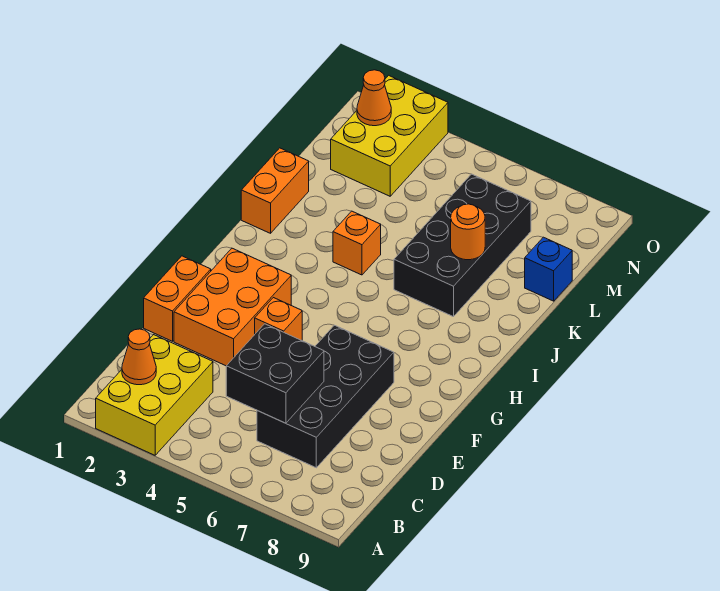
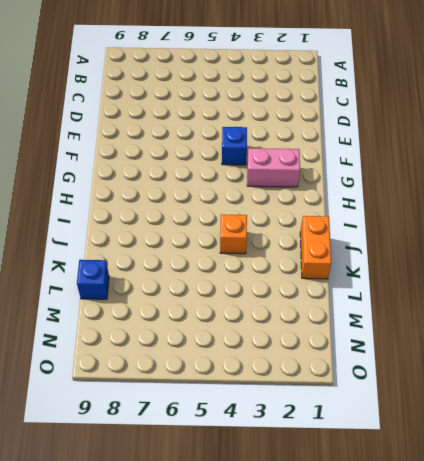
blue brick F4 level 1 -> orange brick F4 level 1
pink brick G2:G3 level 1 -> orange brick E2:G3 level 1
none -> yellow brick A2:C3 level 1
none -> black brick C6:F7 level 1
none -> orange brick E1:F1 level 1

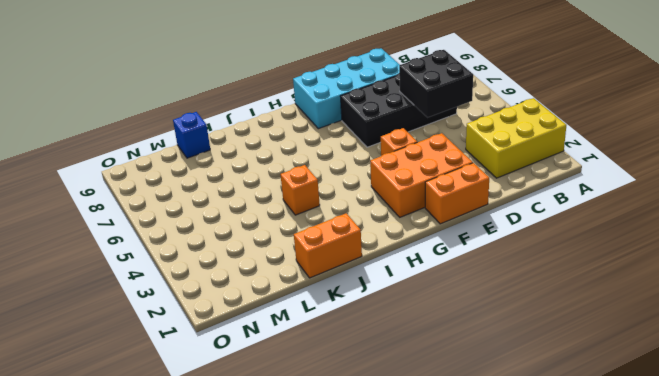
cyan brick D8:G9 level 1 -> none
none -> black brick J6:M7 level 1
none -> yellow brick M2:O3 level 1
none -> orange cone B2 level 2

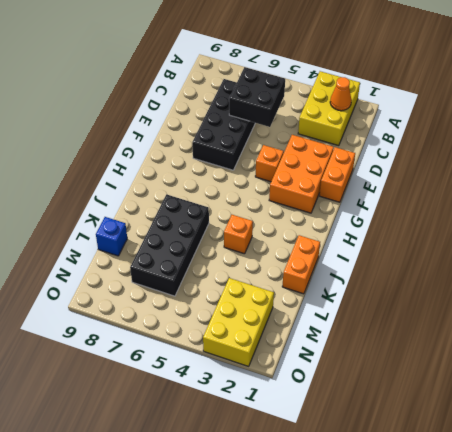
none -> orange round brick K7 level 2
none -> orange cone N2 level 2

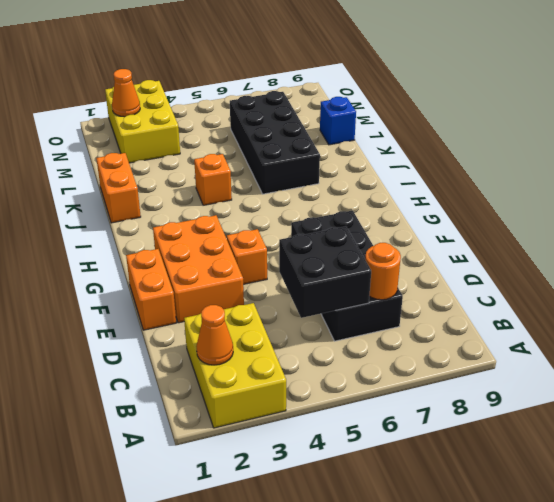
orange round brick C7 level 2 -> orange round brick K7 level 2

